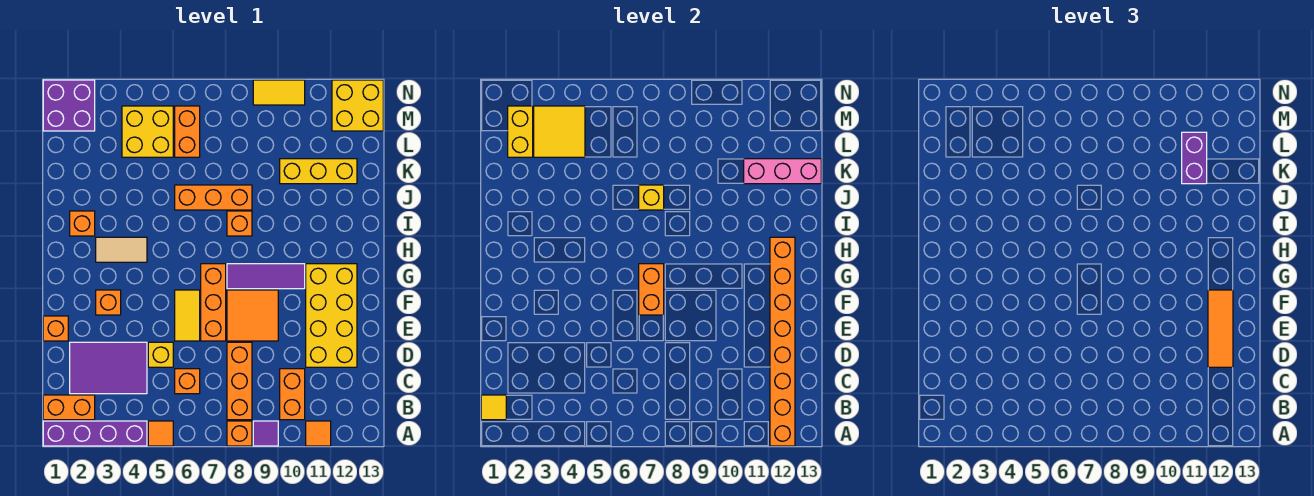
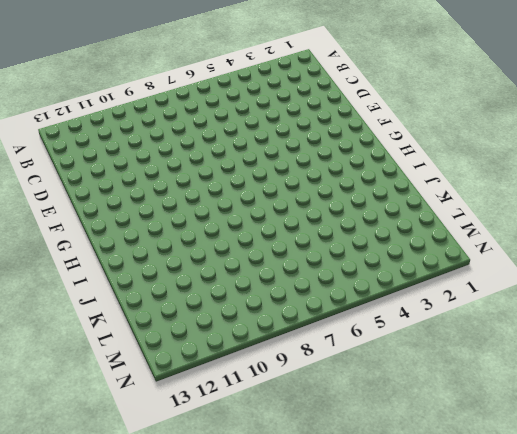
none -> purple brick A1:A4 level 1
none -> orange tile A5 level 1
none -> orange brick A8 level 1
none -> purple tile A9 level 1

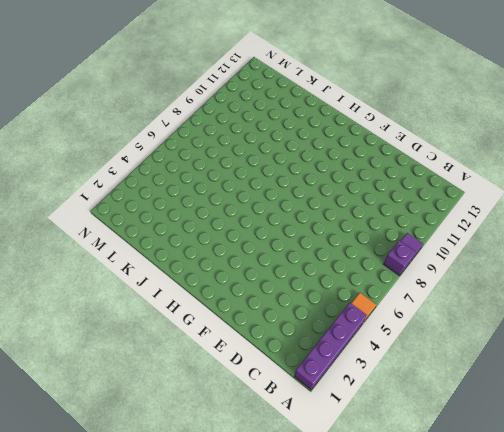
purple brick A8 level 1 -> orange brick A8 level 1
none -> orange tile A11 level 1
none -> orange brick B1:B2 level 1
none -> orange brick B8:D8 level 1
none -> orange brick B10:C10 level 1

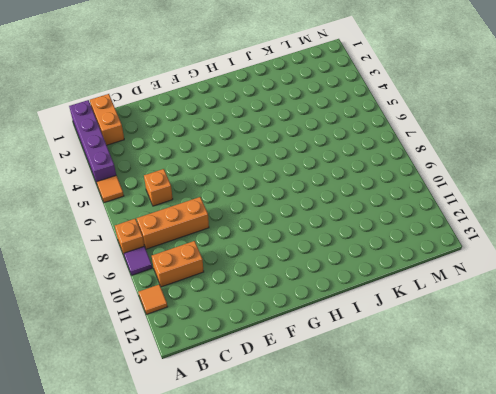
none -> purple tile C2:D4 level 1
none -> yellow brick D5 level 1
none -> yellow brick D11:G12 level 1
none -> orange brick E1 level 1

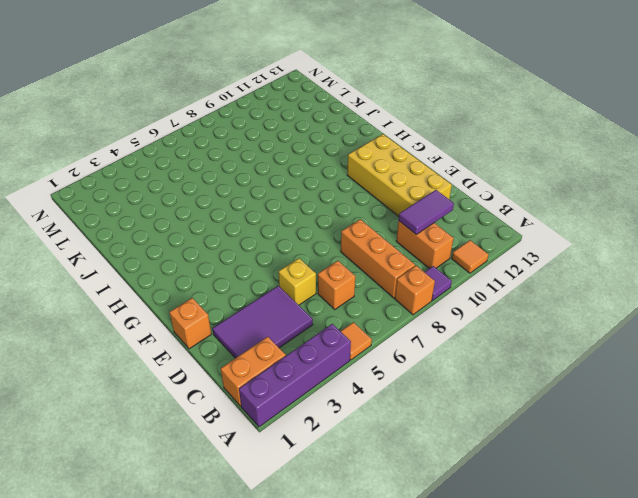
purple tile C10:C11 level 2 -> none
none -> yellow tile E6:F6 level 1
none -> orange brick E7:G7 level 1
none -> orange tile E8:F9 level 1
none -> orange brick F3 level 1

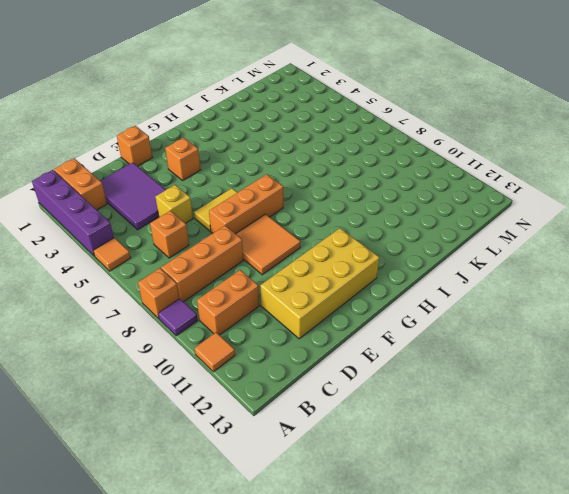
none -> purple tile G8:G10 level 1
none -> tan tile H3:H4 level 1
none -> orange brick I2 level 1
none -> orange brick I8 level 1

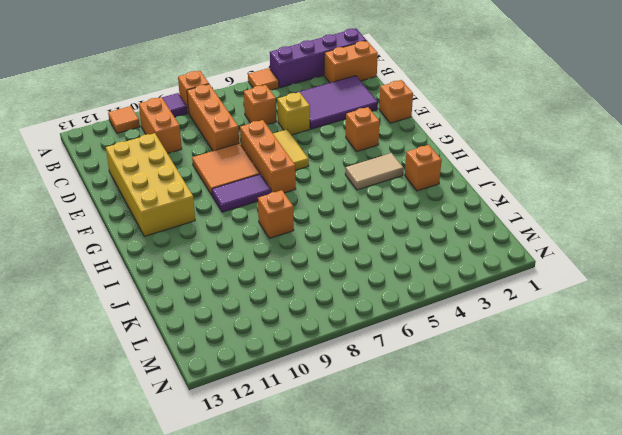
purple tile G8:G9 level 1 -> purple tile G8:G10 level 1
none -> orange brick J6:J8 level 1
none -> yellow brick K10:K12 level 1
none -> yellow brick L4:M5 level 1
none -> orange brick L6:M6 level 1

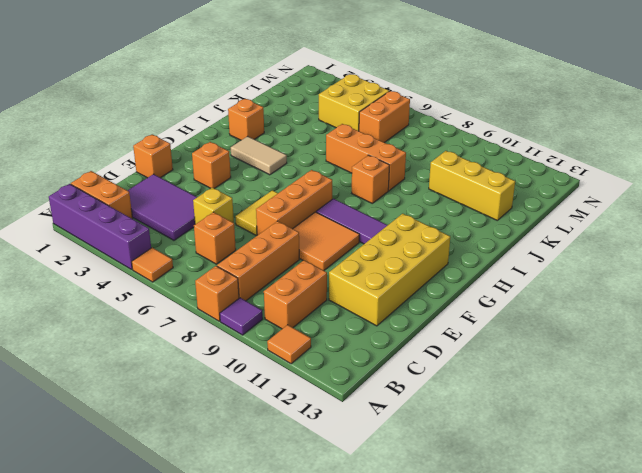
none -> purple brick M1:N2 level 1
none -> yellow brick M12:N13 level 1
none -> yellow tile N9:N10 level 1
none -> orange brick A12:H12 level 2

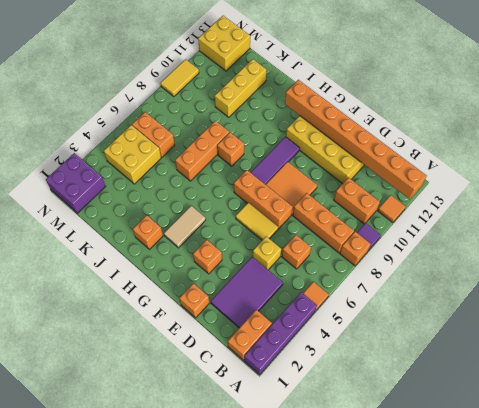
none -> yellow tile B1 level 2
none -> orange brick F7:G7 level 2
none -> yellow brick J7 level 2
none -> pink brick K11:K13 level 2

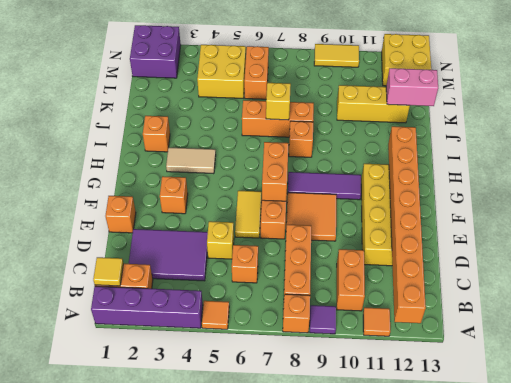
pink brick K12:K13 level 2 -> pink brick K11:K13 level 2
none -> yellow brick L2:M2 level 2
none -> yellow tile L3:M4 level 2
none -> orange tile D12:F12 level 3
none -> purple brick K11:L11 level 3

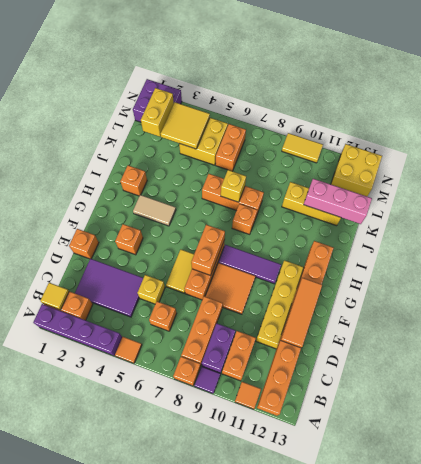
purple brick B9:C9 level 1 -> purple brick K11:L11 level 3

